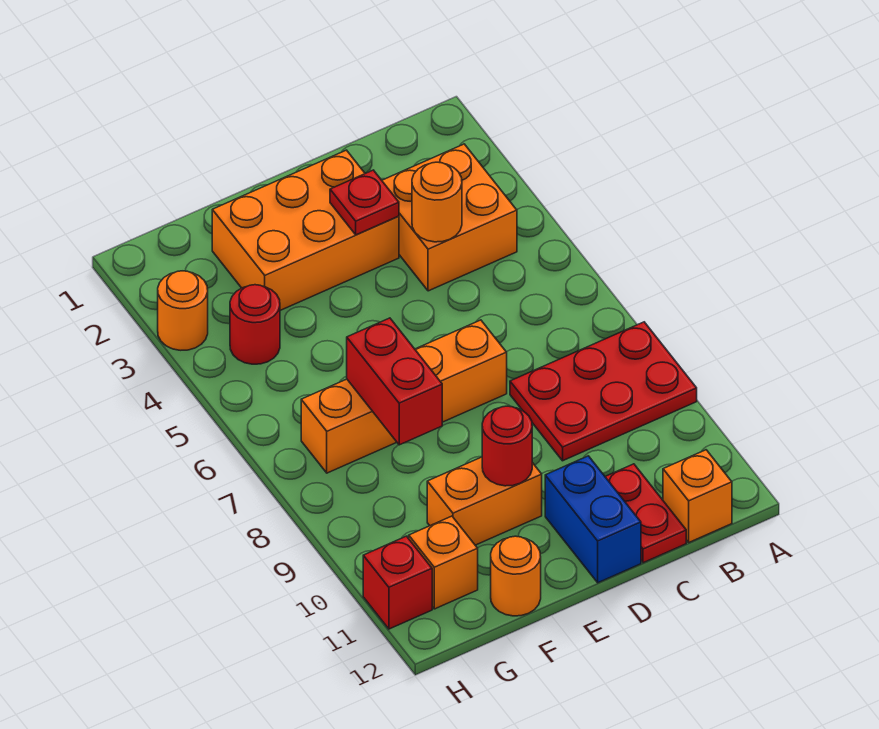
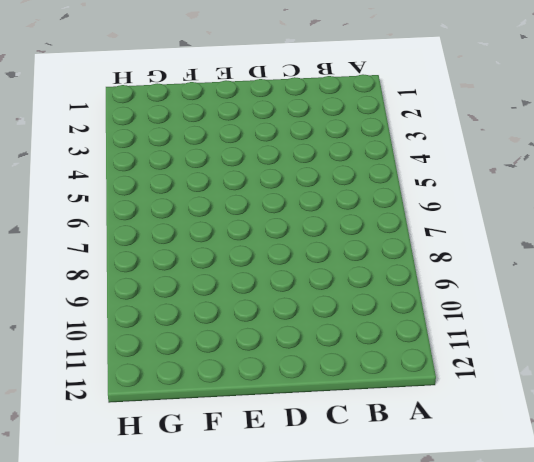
none -> red plate A8:C9 level 1
none -> orange brick B3:C4 level 1
none -> orange brick B12 level 1

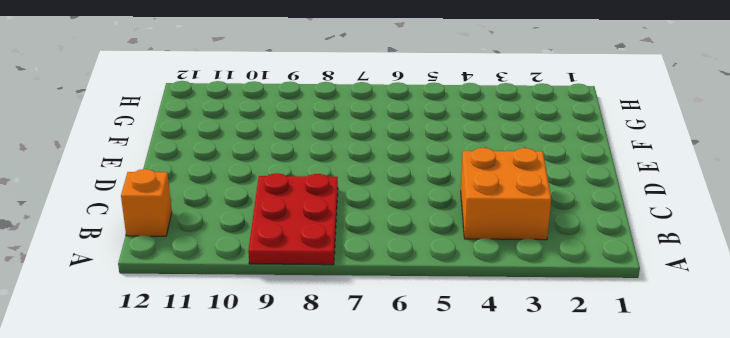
none -> red plate C11:C12 level 1
none -> orange brick D2:F3 level 1
none -> orange brick D7:G7 level 1

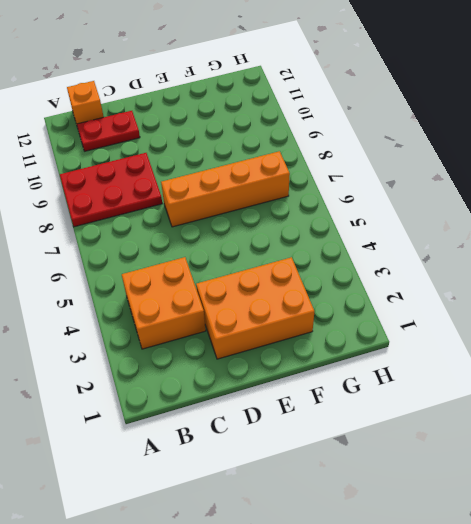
red plate B11:C11 level 1 -> red plate C11:C12 level 1
none -> blue brick D11:D12 level 1
none -> orange brick E10:F10 level 1
none -> orange round brick F12 level 1

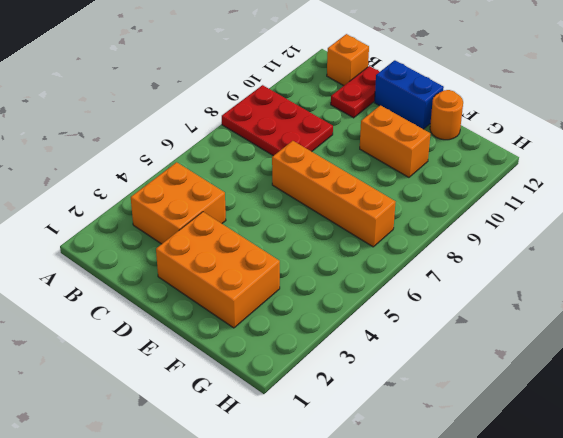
blue brick D12:E12 level 1 -> blue brick D11:D12 level 1
none -> red round brick G4 level 1
none -> orange brick G11 level 1
none -> orange round brick H3 level 1

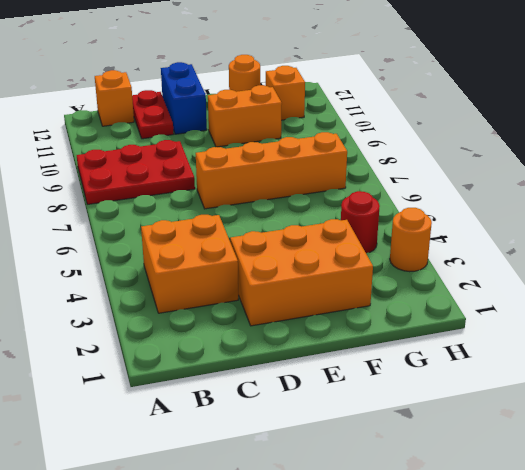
none -> red brick H11 level 1
none -> orange round brick C4 level 2
none -> red plate D3 level 2

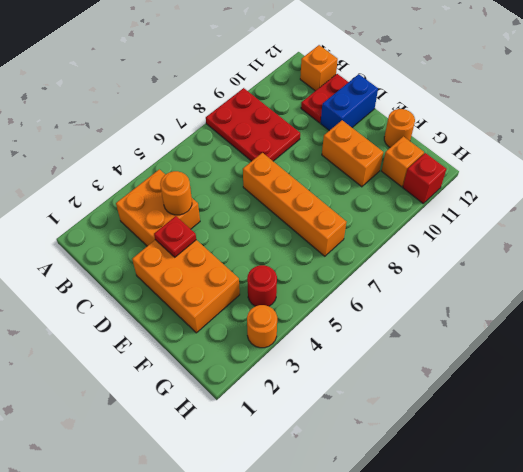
none -> red round brick E10 level 2
none -> red brick F7:F8 level 2

